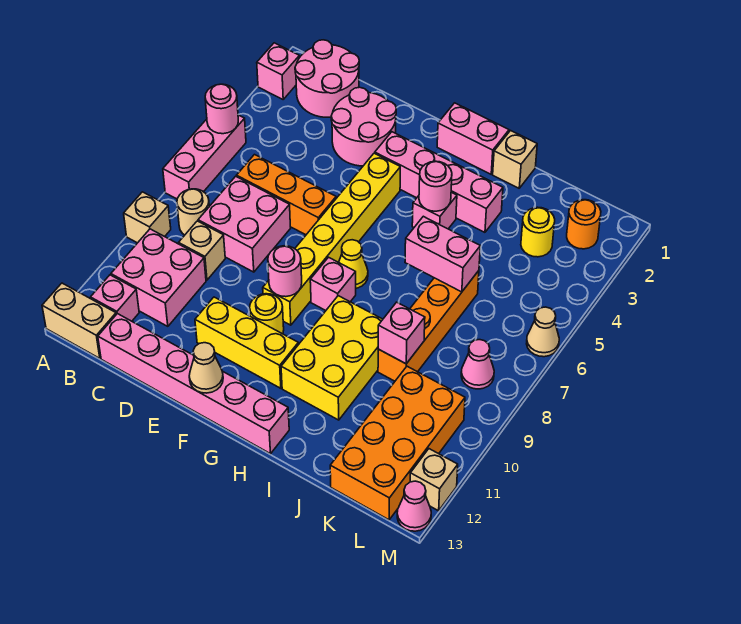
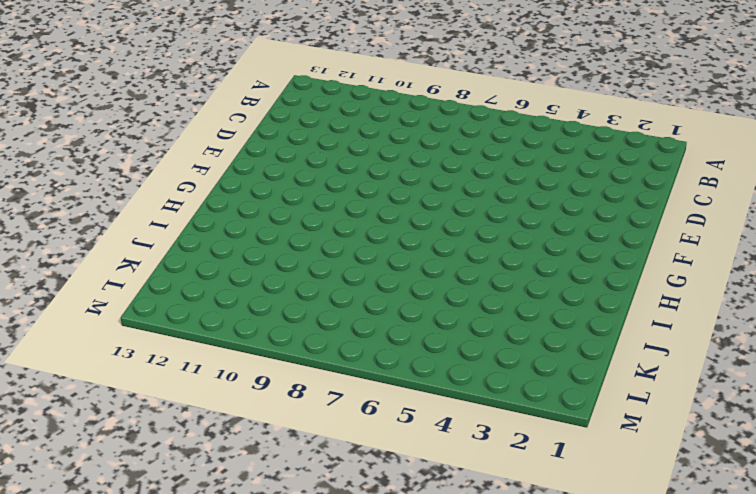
none -> pink brick A2 level 1
none -> pink brick A5:A7 level 1
none -> tan brick A9 level 1
none -> tan brick A13:B13 level 1

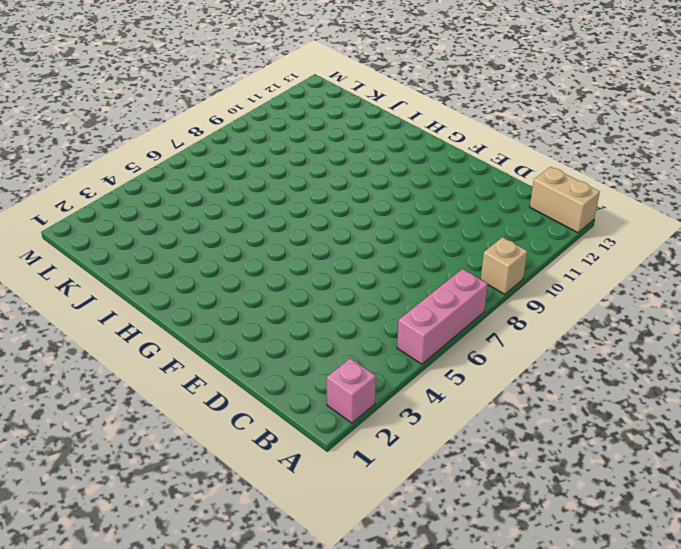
none -> pink round brick B1:C2 level 1
none -> tan round brick B8 level 1
none -> pink brick B10:C11 level 1
none -> pink brick B12 level 1

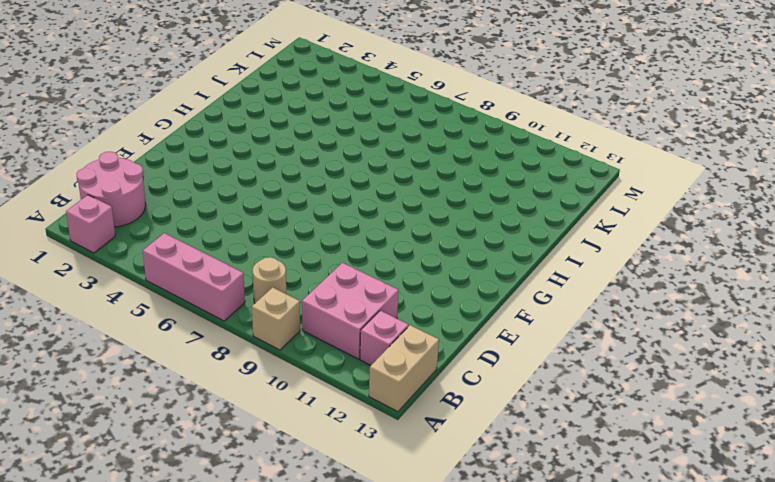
none -> orange brick C6:E6 level 1
none -> pink brick C7:D8 level 1
none -> tan brick C9 level 1
none -> pink brick C13:H13 level 1

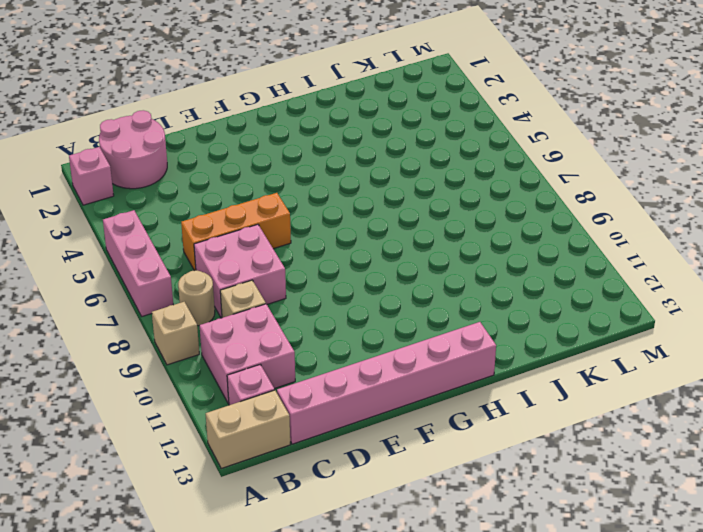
none -> pink round brick D2:E3 level 1
none -> yellow brick E11:G11 level 1
none -> pink brick F3:I3 level 1
none -> yellow brick F4:F9 level 1

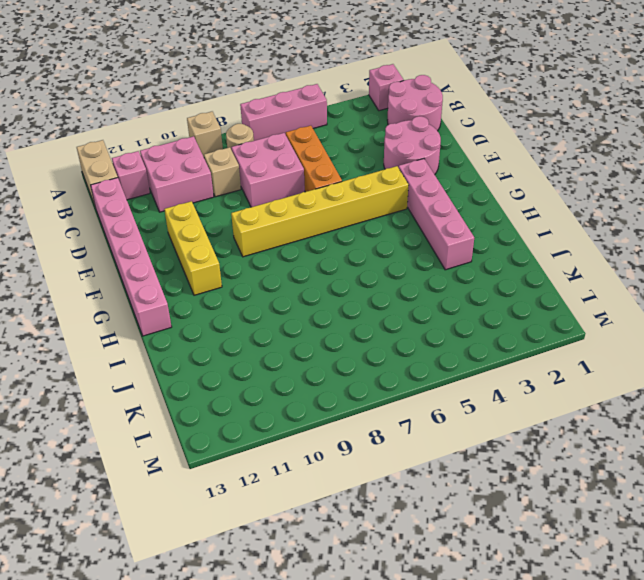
none -> yellow round brick F10 level 1
none -> pink brick G1:H1 level 1
none -> yellow cone G7 level 1
none -> pink brick G8 level 1

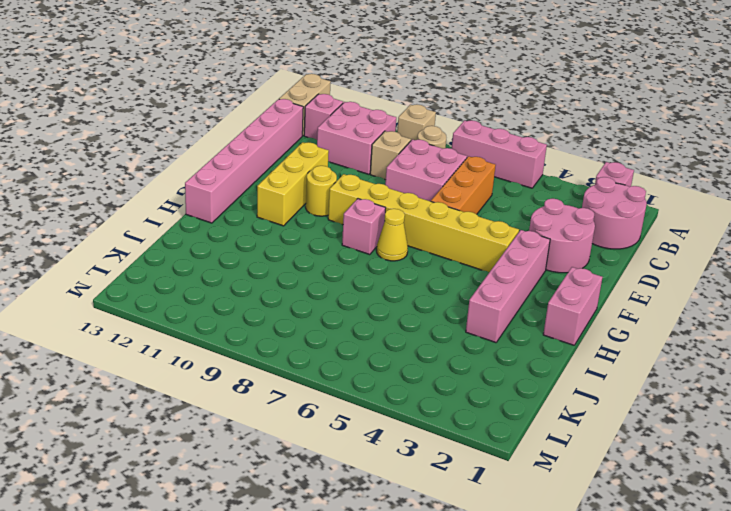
none -> pink brick H4 level 1
none -> yellow brick H9:I11 level 1
none -> tan brick I1 level 1
none -> orange brick J6:J9 level 1

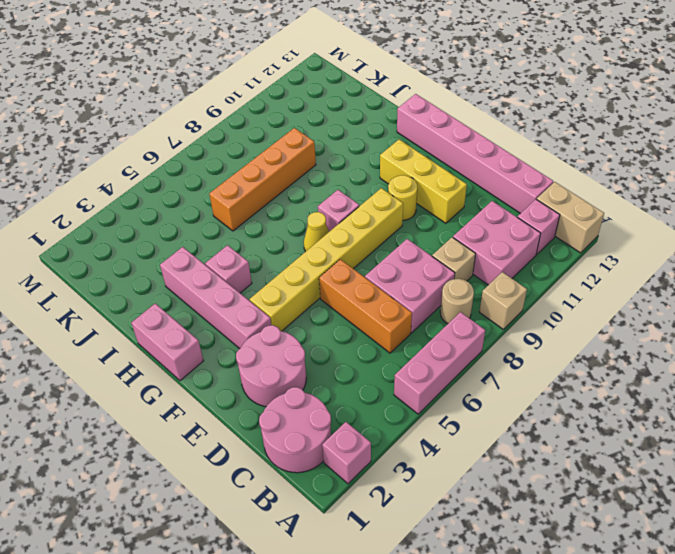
none -> yellow brick H9:I11 level 1
none -> tan brick I1 level 1
none -> yellow round brick K3 level 1
none -> orange brick K10:L13 level 1

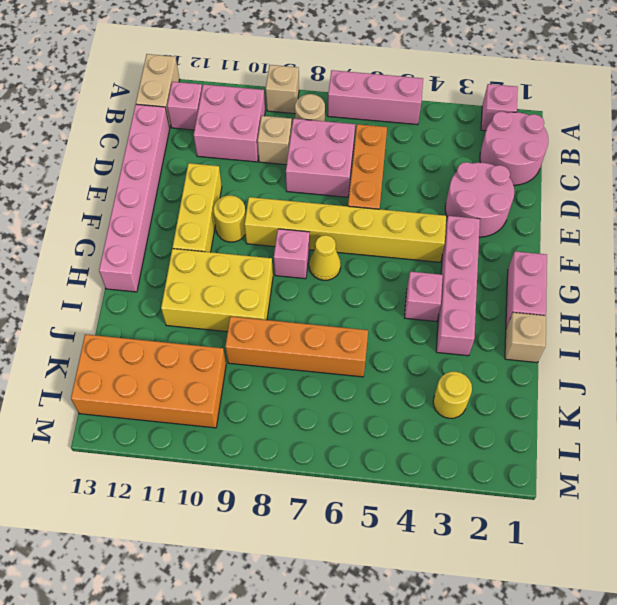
none -> orange round brick L2 level 1
none -> pink cone L8 level 1
none -> tan cone M6 level 1
none -> tan brick M12 level 1

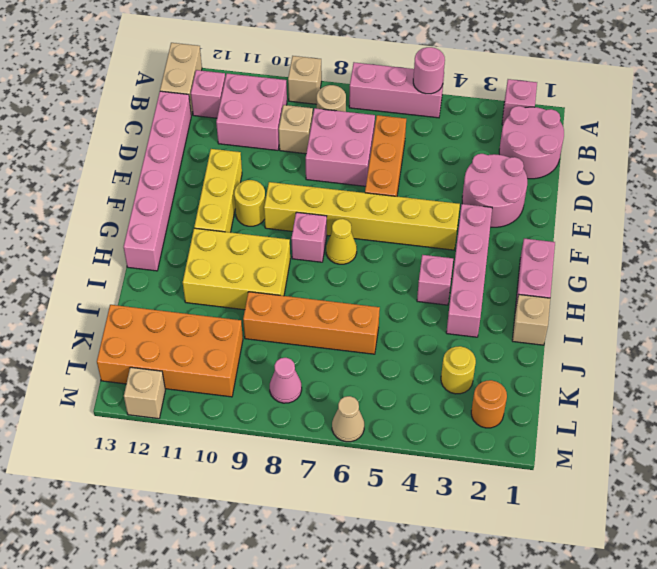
none -> pink cone M13 level 1
none -> pink round brick F9 level 2
none -> tan cone F13 level 2
none -> pink round brick H4 level 2

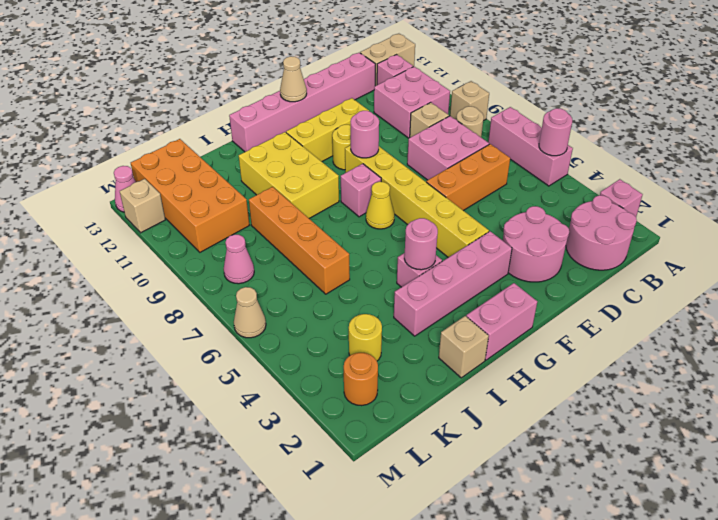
none -> pink brick I6:J6 level 2
none -> pink brick J9 level 2

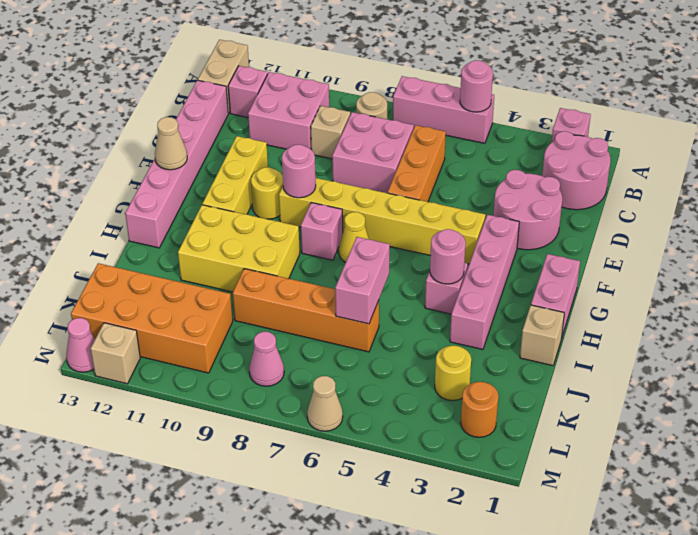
none -> tan brick A9 level 1
none -> pink brick J9 level 2

